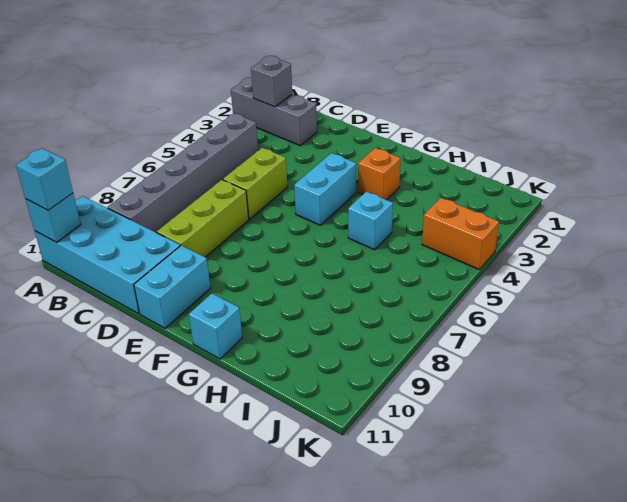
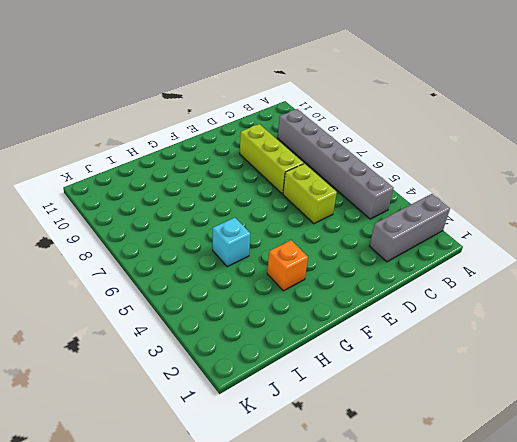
none -> cyan brick A10:D11 level 1
none -> cyan brick E10:E11 level 1
none -> cyan brick F4:F5 level 1

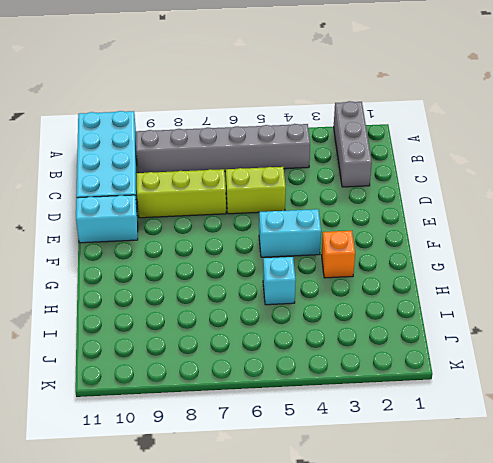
none -> cyan brick G11 level 1
none -> orange brick J4:K4 level 1
none -> cyan brick A11 level 2

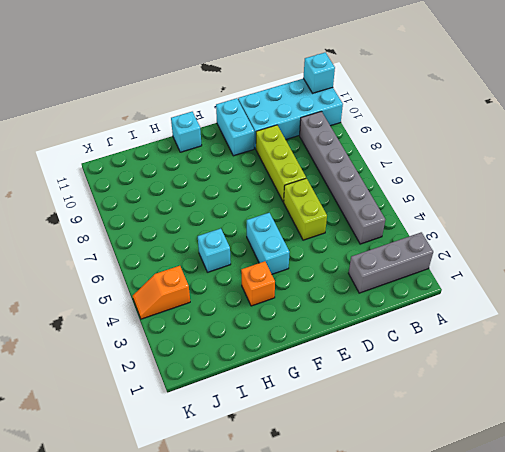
orange slope J4:K4 level 1 top J -> orange brick J4:K4 level 1
none -> grey brick B2 level 2
none -> cyan brick A11 level 3

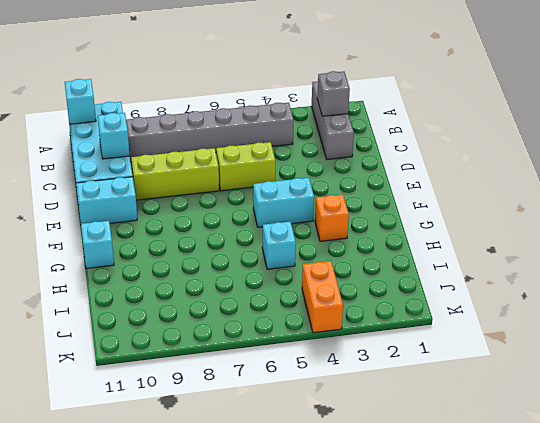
cyan brick C10 level 2 -> cyan brick A11 level 3

